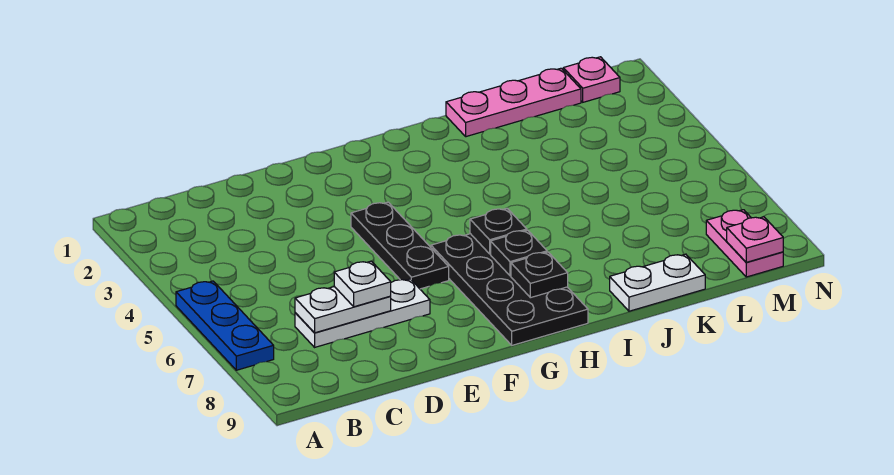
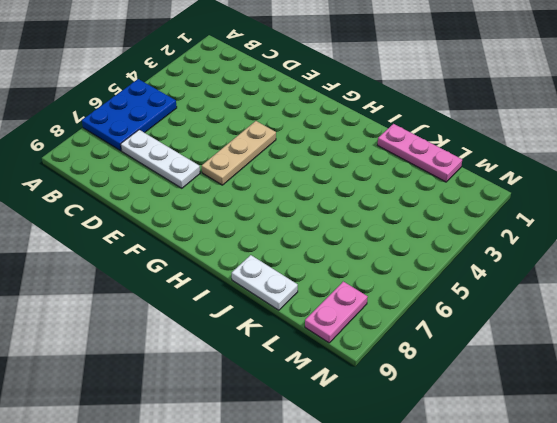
blue plate A5:B7 level 1 -> blue plate A5:A7 level 1
tan plate F4:F6 level 1 -> black plate F4:F6 level 1
none -> black plate G6:H9 level 1
none -> pink plate M1 level 1
none -> white plate C7:D7 level 2

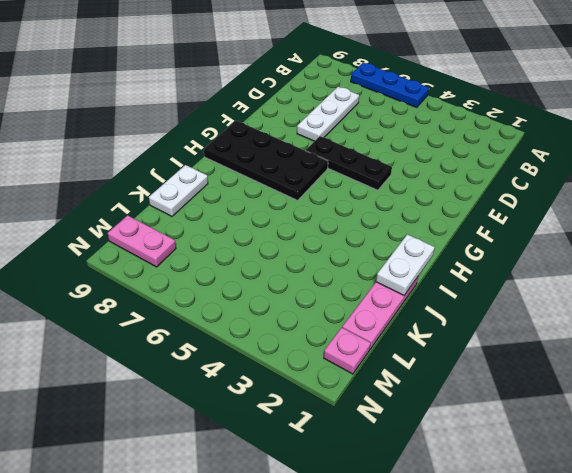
white plate I1:J1 level 2 -> white plate C7:D7 level 2
none -> black plate H6 level 2
none -> black plate H7 level 2
none -> black plate H8 level 2

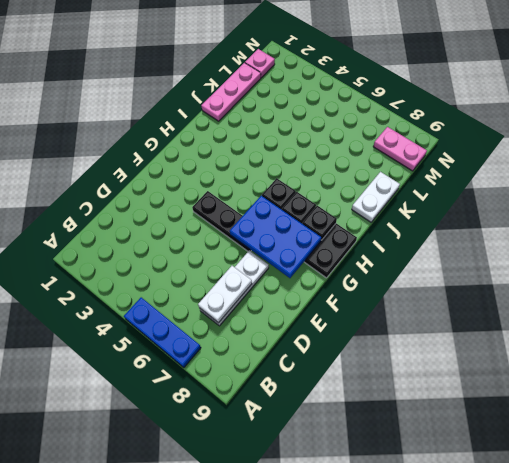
blue plate F6:G8 level 2 -> none
none -> pink plate M9 level 2
none -> white plate D7 level 3

